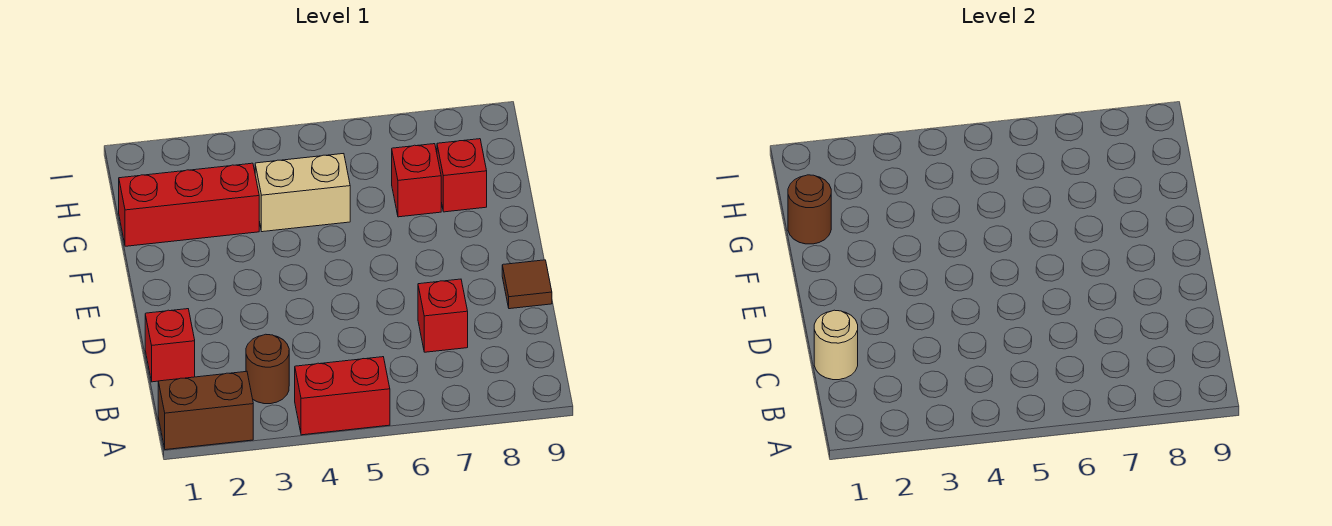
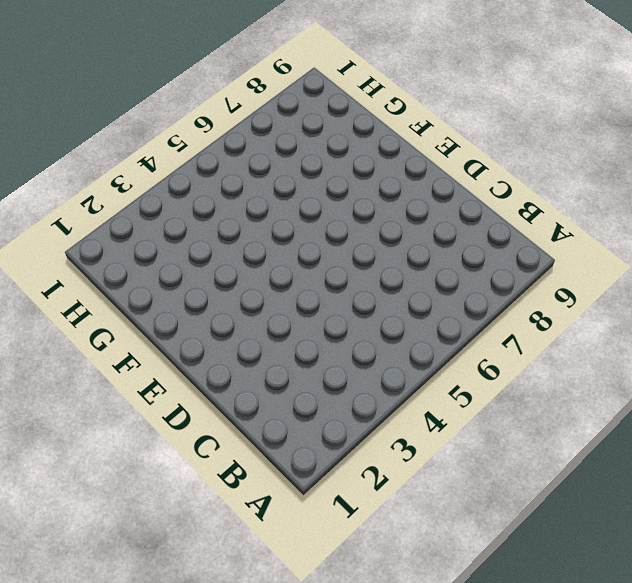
none -> brown brick A1:A2 level 1
none -> red brick A4:A5 level 1
none -> brown round brick B3 level 1

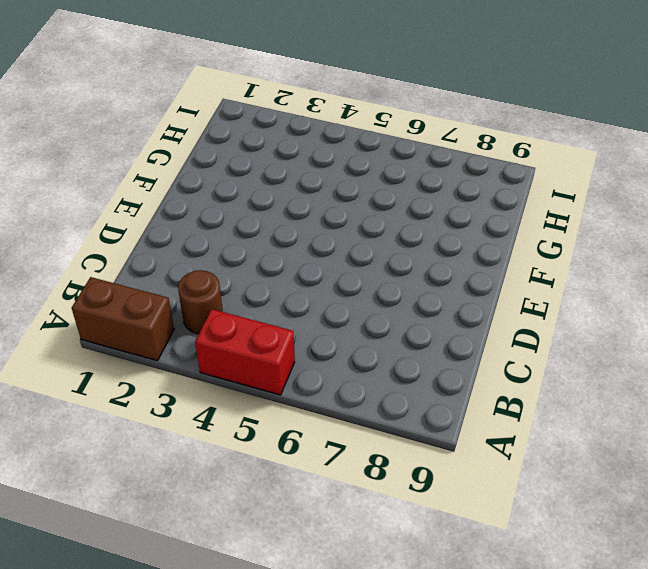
none -> red brick C1 level 1
none -> red brick C7 level 1
none -> brown tile D9 level 1

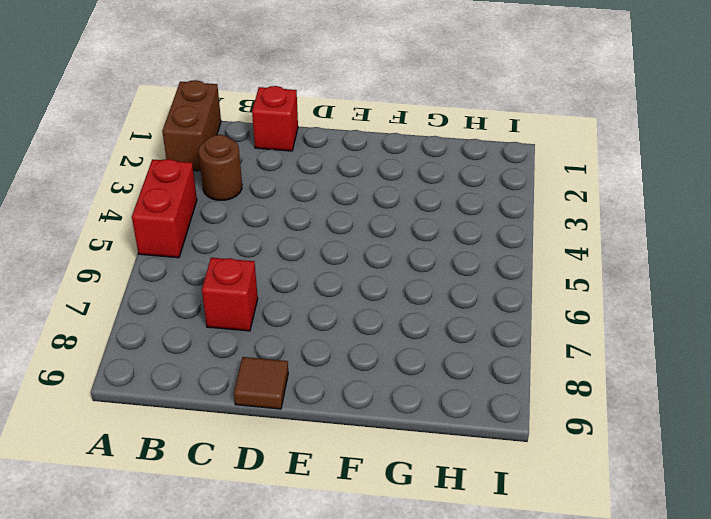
none -> red brick G1:G3 level 1
none -> tan brick G4:G5 level 1
none -> red brick G7 level 1

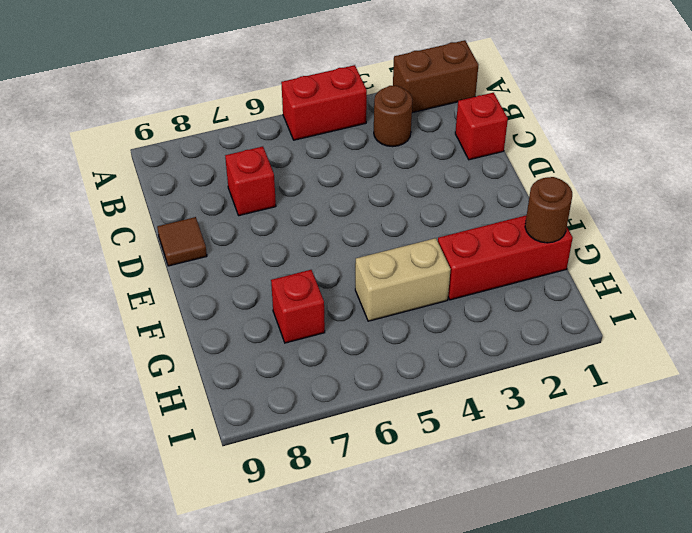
none -> red brick G8 level 1
none -> tan round brick C1 level 2

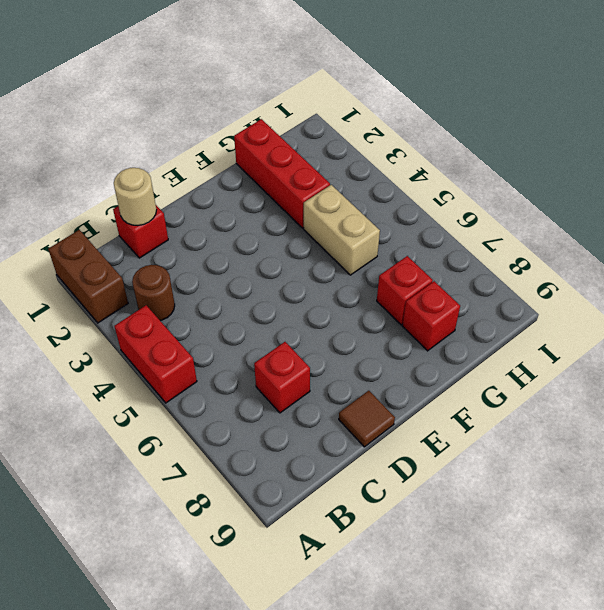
none -> brown round brick G1 level 2

